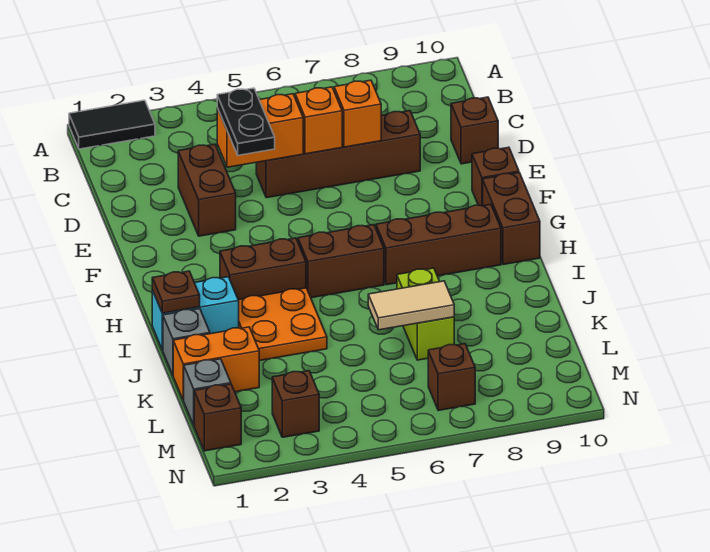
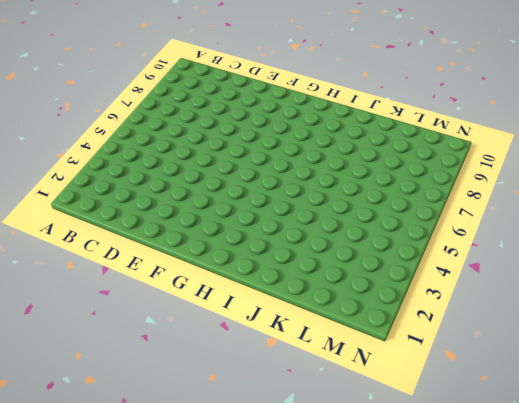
none -> black tile A1:A2 level 1
none -> brown brick D3:E3 level 1
none -> brown brick D5:D8 level 1

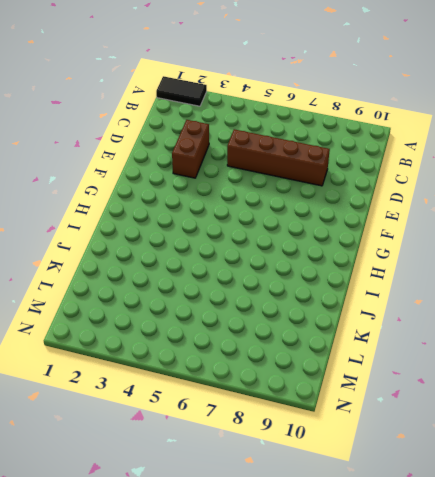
none -> brown brick D10 level 1
none -> brown brick F10 level 1
none -> brown brick G10:H10 level 1

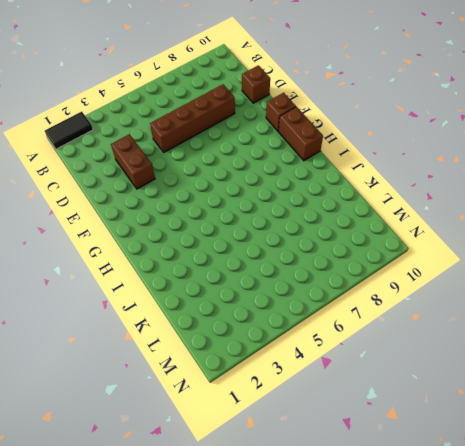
none -> brown brick H3:H4 level 1
none -> brown brick H5:H6 level 1
none -> brown brick H7:H9 level 1

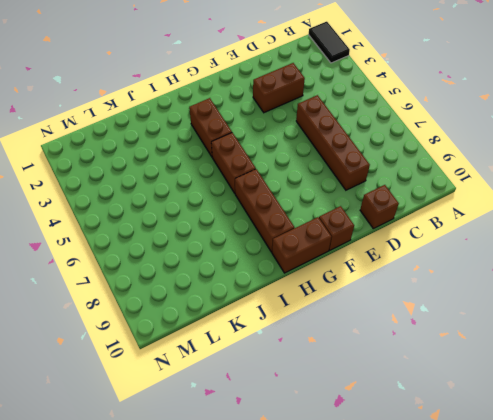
none -> cyan brick I1:I2 level 1
none -> orange plate I3:J4 level 1
none -> grey brick J1 level 1

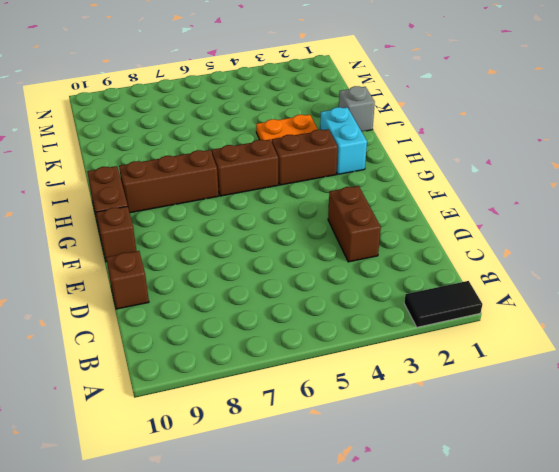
cyan brick H2:I2 level 1 -> cyan brick I1:I2 level 1
none -> brown brick D5:D8 level 1
none -> lime brick J7:K7 level 1
none -> orange brick K1:K2 level 1

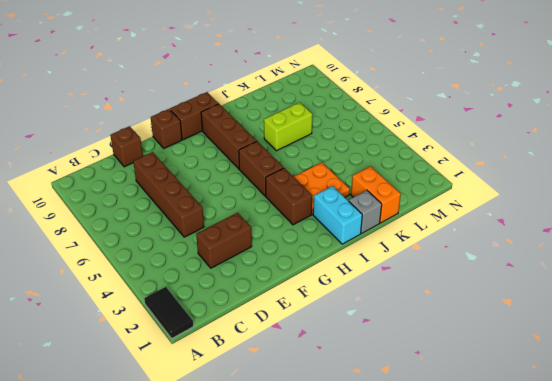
none -> grey brick L1 level 1
none -> brown brick M1 level 1
none -> brown brick M3 level 1

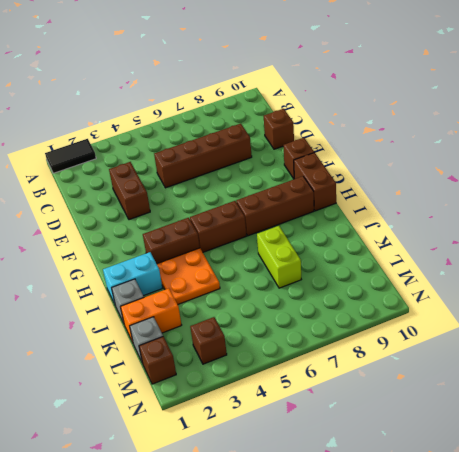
none -> brown brick M7 level 1
none -> orange brick D4:D5 level 2
none -> orange brick D6 level 2

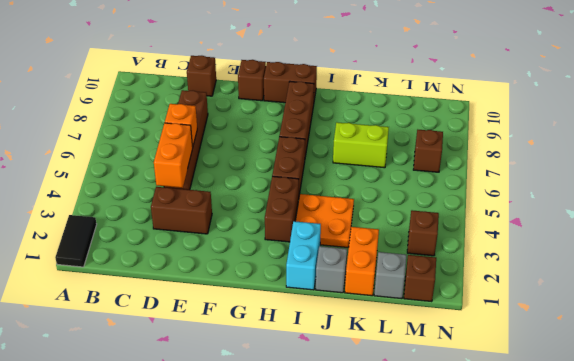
none -> orange brick D7 level 2
none -> brown plate I1 level 2
none -> tan tile K6:K7 level 2

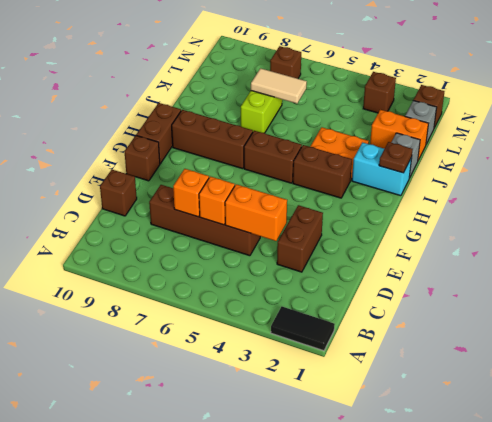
none -> black plate D4:E4 level 3

